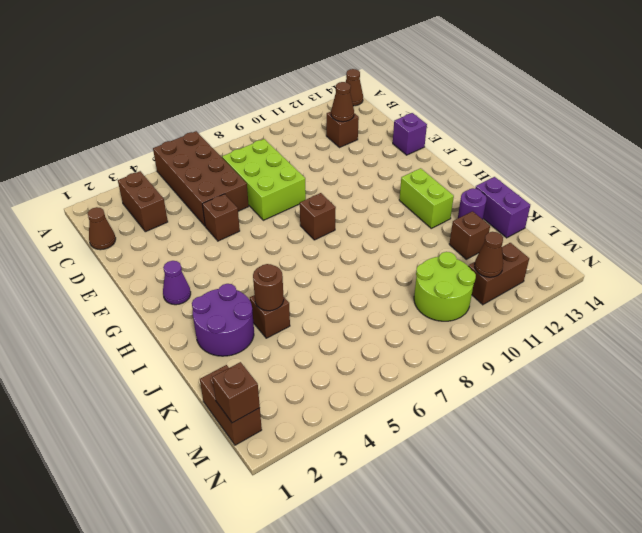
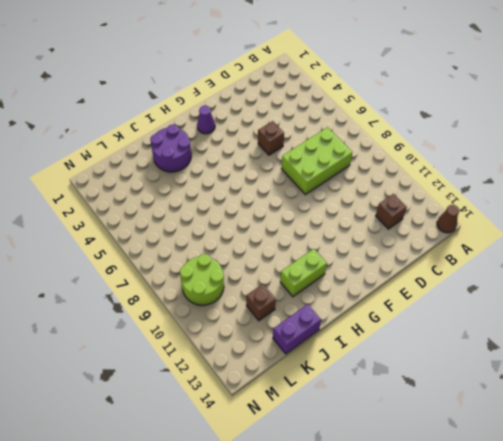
none -> brown brick A5:D6 level 1
none -> brown brick B3:C3 level 1
none -> brown cone C1 level 1

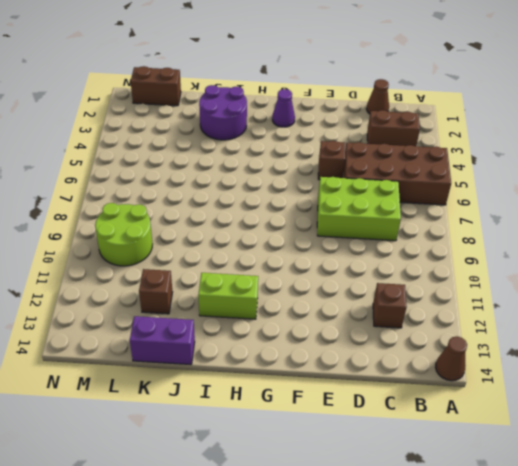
none -> purple brick E14 level 1
none -> brown brick G8 level 1
none -> brown brick J4 level 1

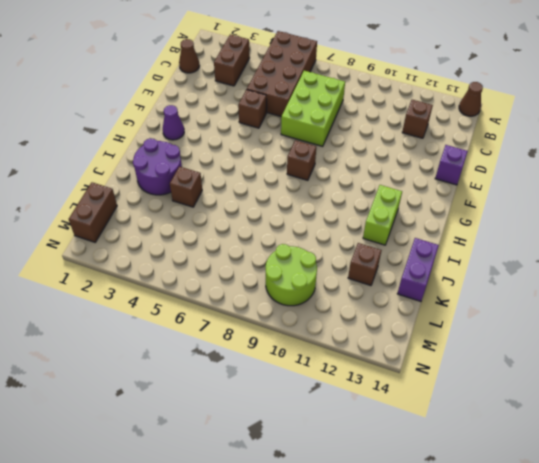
none -> purple round brick J13 level 1
none -> brown brick M11:M12 level 1
none -> brown cone C12 level 2

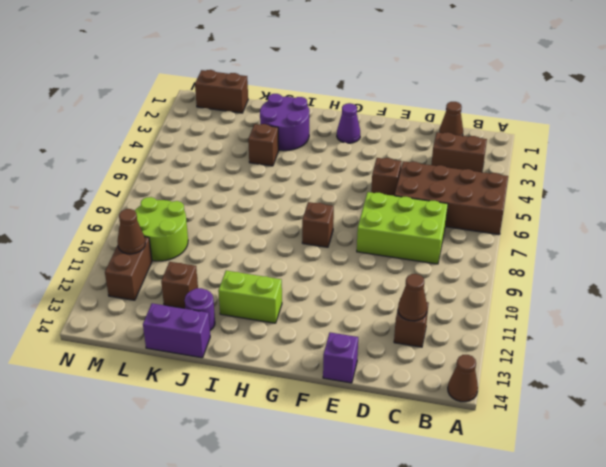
none -> brown round brick J4 level 2
none -> brown brick M1 level 2

